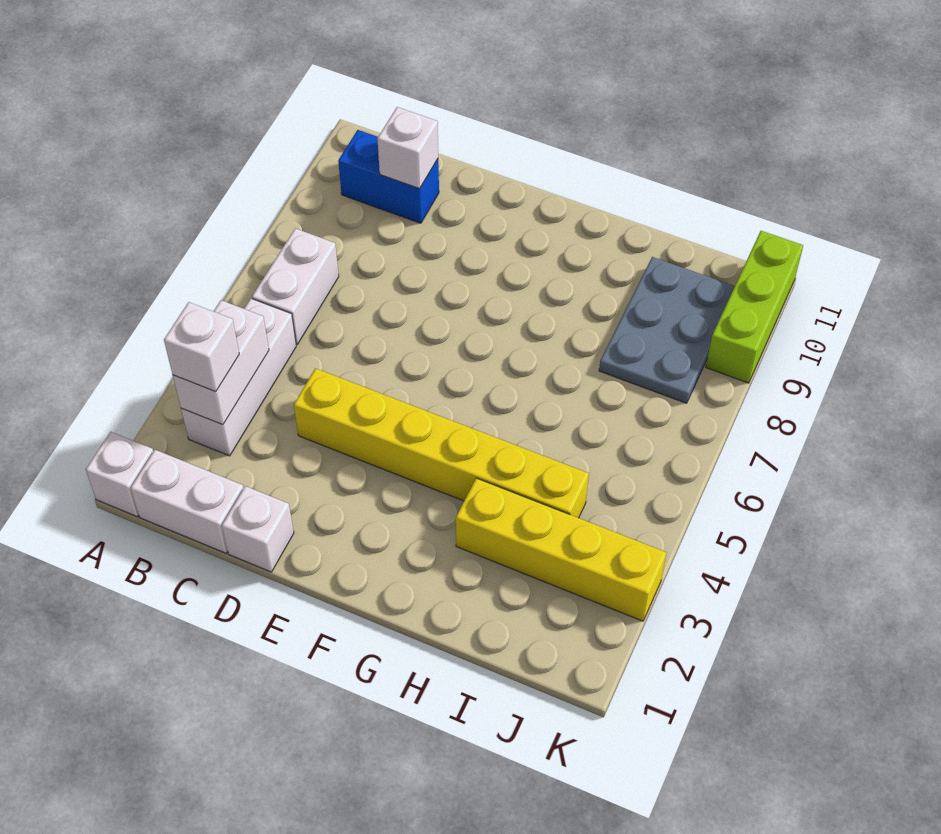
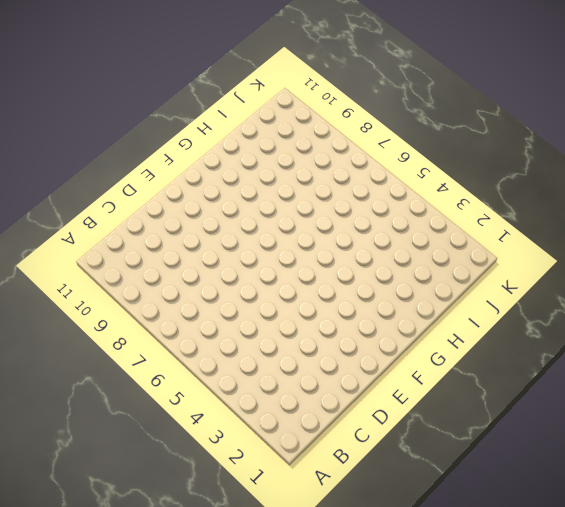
none -> white brick A1 level 1
none -> white brick B1:C1 level 1
none -> white brick B3:B5 level 1

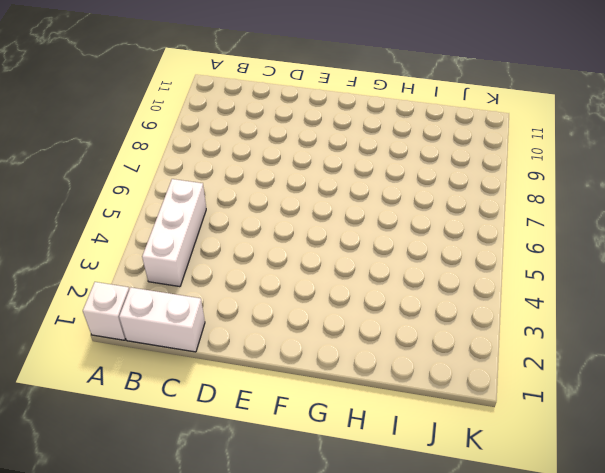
none -> white brick B6:B7 level 1
none -> blue brick B10:C10 level 1
none -> white brick D1 level 1

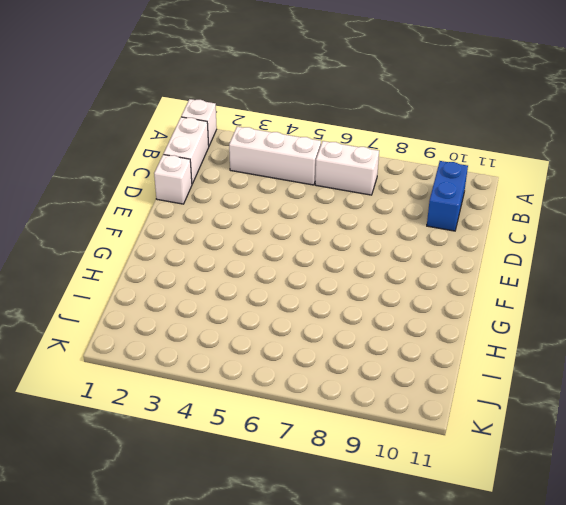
none -> yellow brick D4:I4 level 1
none -> yellow brick H3:K3 level 1
none -> grey plate I8:J10 level 1

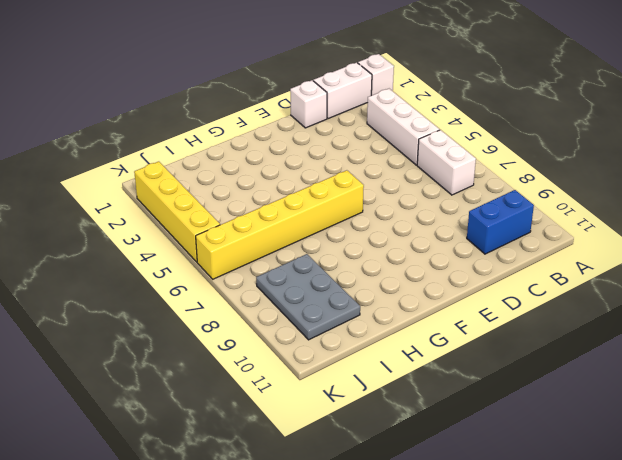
yellow brick F6:K6 level 1 -> yellow brick D4:I4 level 1
yellow brick K2:K5 level 1 -> yellow brick H3:K3 level 1
none -> lime brick K9:K11 level 1
none -> white brick B3:B4 level 2
none -> white brick C10 level 2

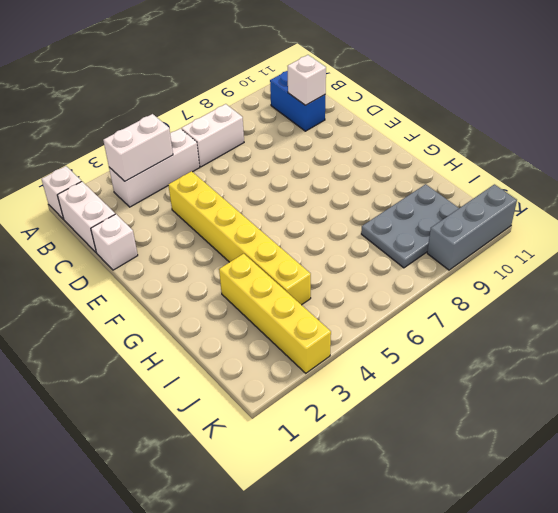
grey brick K9:K11 level 1 -> lime brick K9:K11 level 1
none -> white brick B3 level 3

